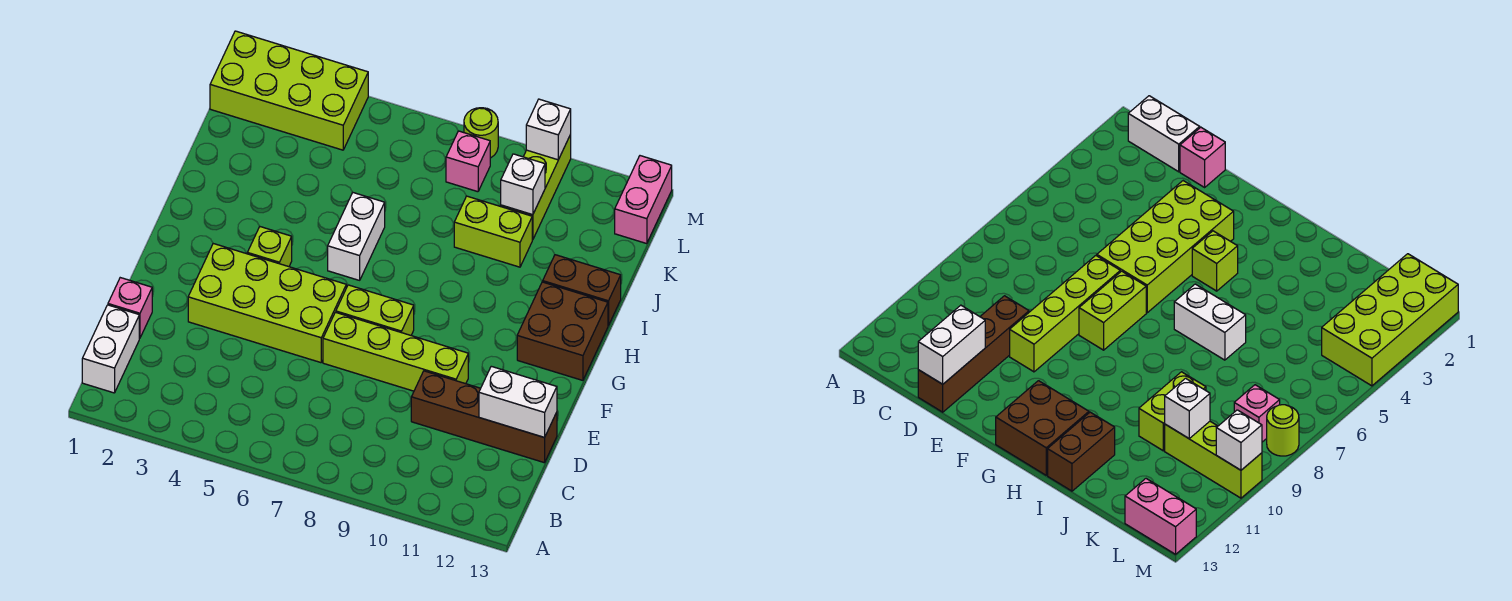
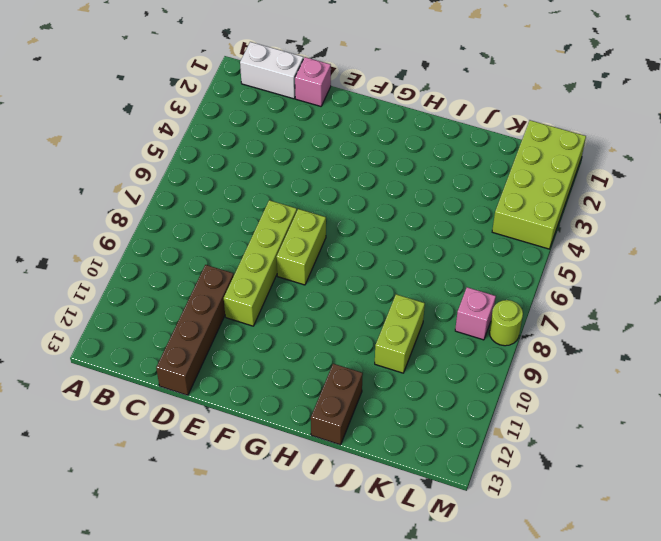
none -> lime brick E3:F6 level 1
none -> lime brick G4 level 1
none -> brown brick G12:H13 level 1

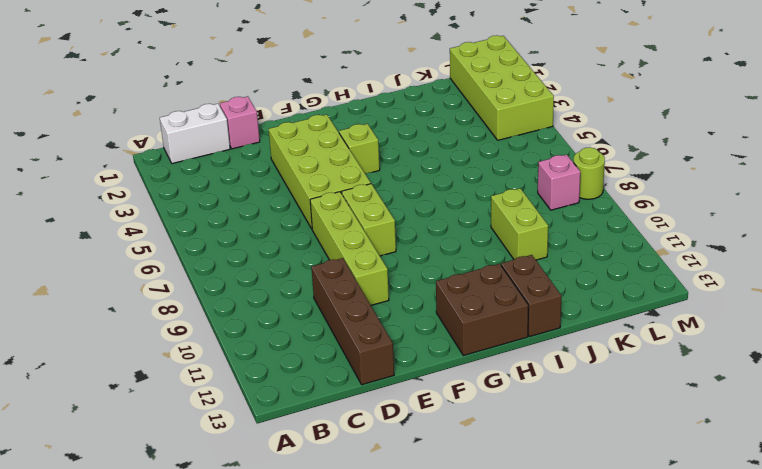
none -> white brick H6:I6 level 1
none -> lime brick K10:M10 level 1
none -> pink brick L13:M13 level 1

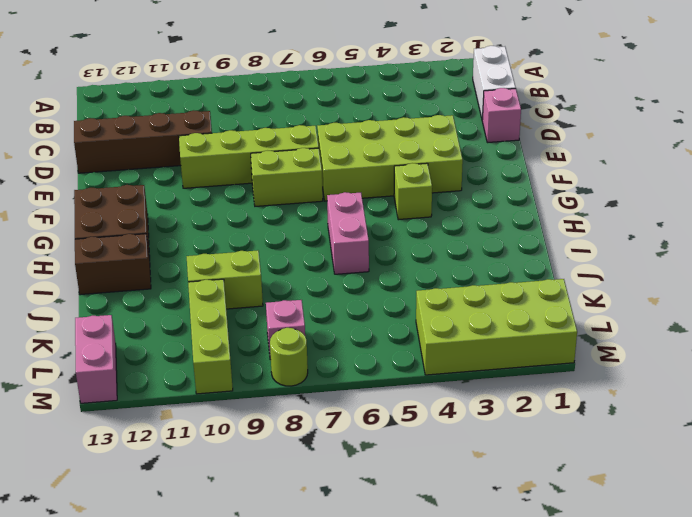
pink brick H6:I6 level 1 -> white brick H6:I6 level 1
none -> white brick D12:D13 level 2
none -> white brick K10 level 2
none -> white brick M10 level 2

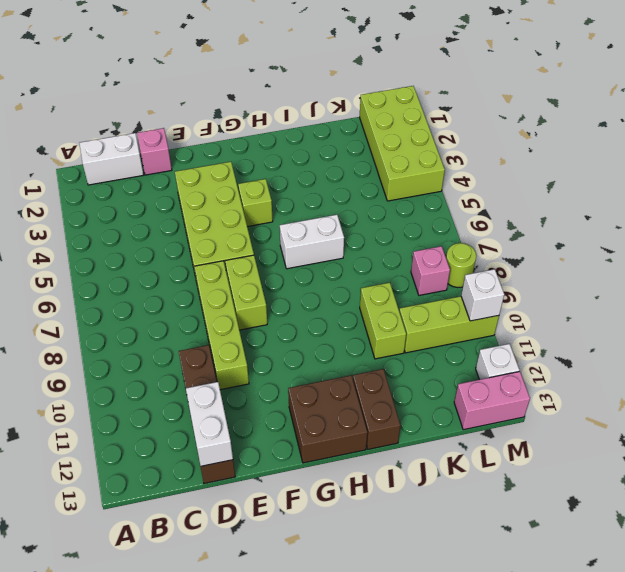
white brick M12 level 1 -> white brick K10 level 2

